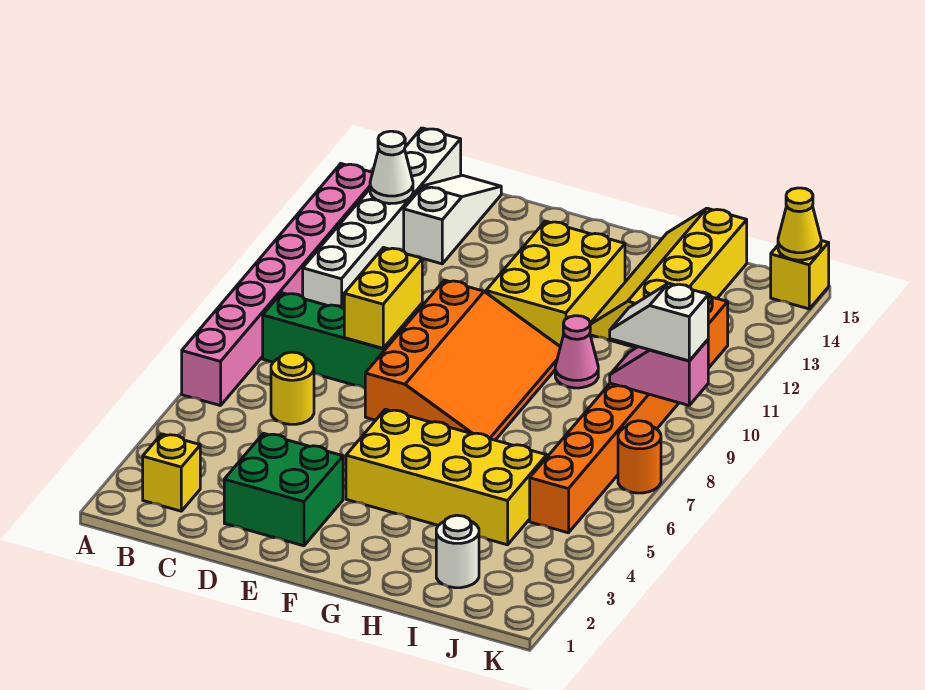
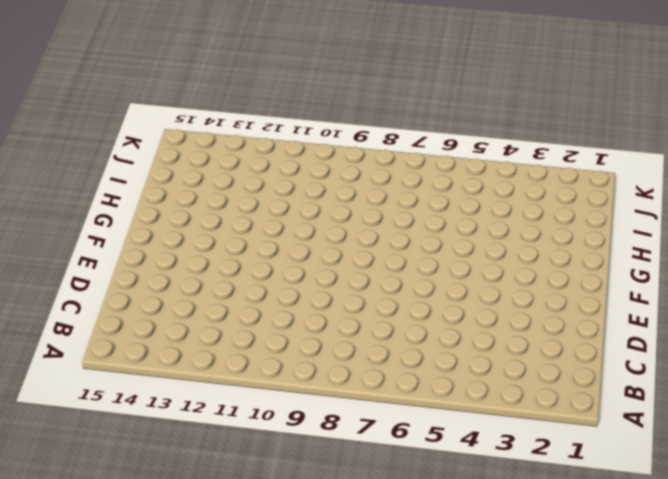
none -> pink brick A6:A13 level 1
none -> yellow brick B2 level 1
none -> green brick B8:D8 level 1

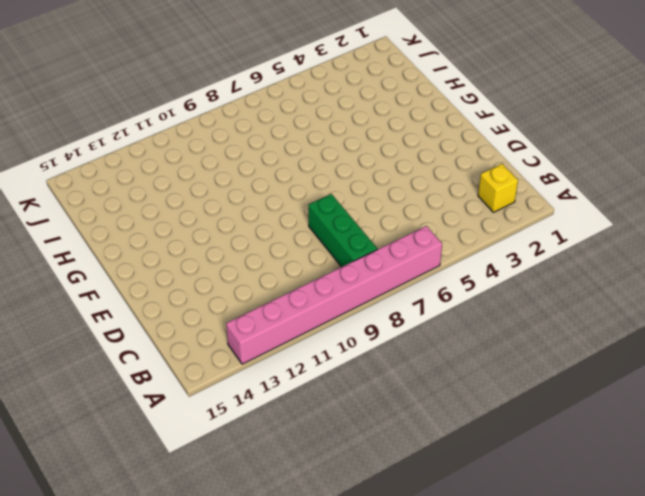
none -> white brick B10:B15 level 1
none -> yellow round brick C6 level 1
none -> white slope C13:C15 level 1 top 13

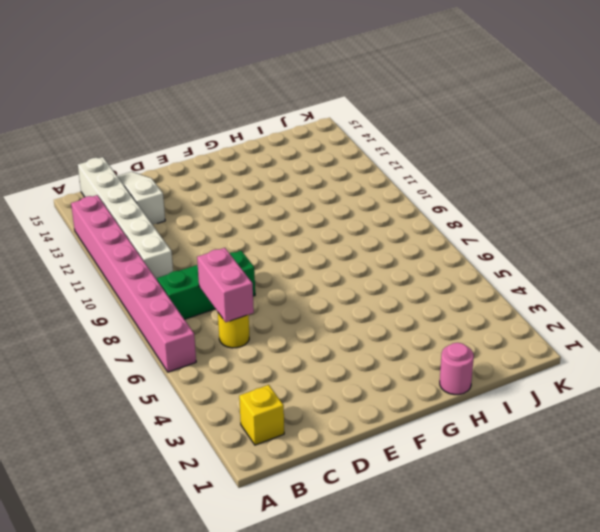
pink brick C6:C7 level 2 -> none
pink round brick H1 level 1 -> none
none -> green brick D2:E3 level 1
none -> orange slope E7:G10 level 1 top E
none -> yellow brick F4:I5 level 1

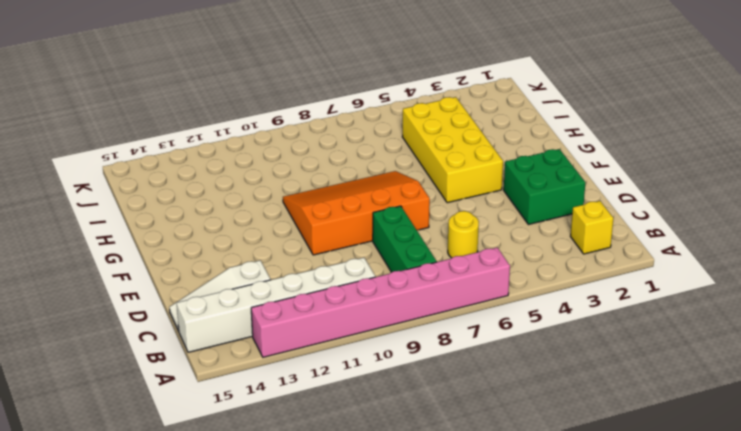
none -> yellow brick F11:G13 level 1
none -> pink cone H10 level 1
none -> yellow slope H12:I15 level 1 top I

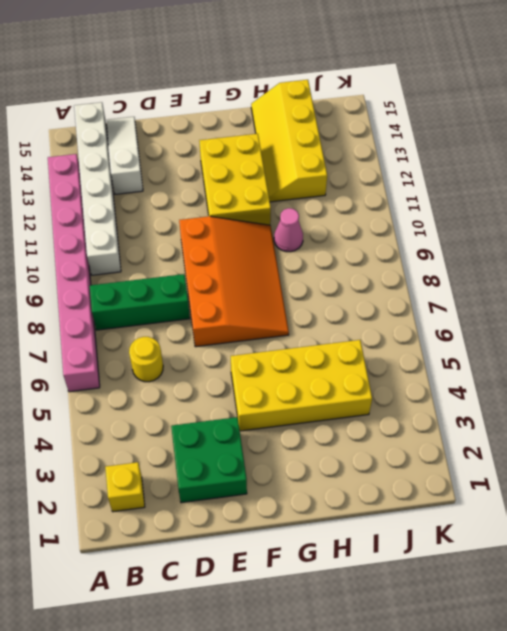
none -> white round brick I2 level 1
none -> orange brick J5:J12 level 1
none -> orange round brick K7 level 1

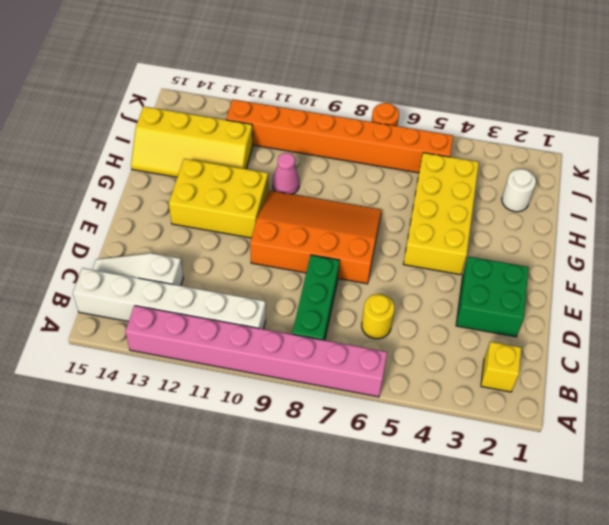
none -> yellow brick K15 level 1
none -> white cone B13 level 2
none -> yellow brick D8:D9 level 2

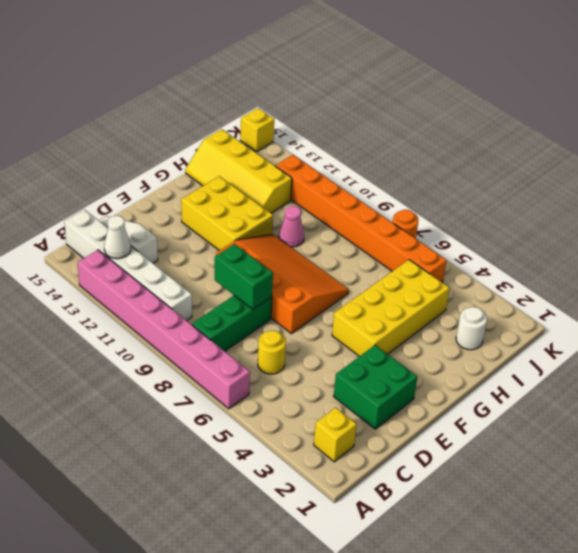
green brick D8:D9 level 2 -> yellow brick D8:D9 level 2
none -> pink slope J9:K9 level 2 top K
none -> yellow cone K15 level 2
none -> white slope J9:K9 level 3 top K

